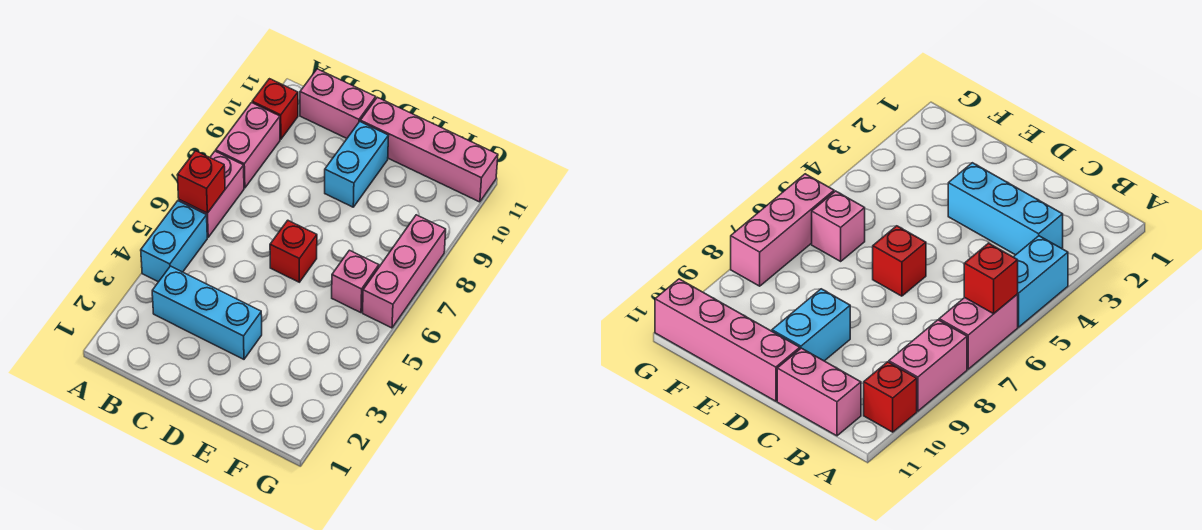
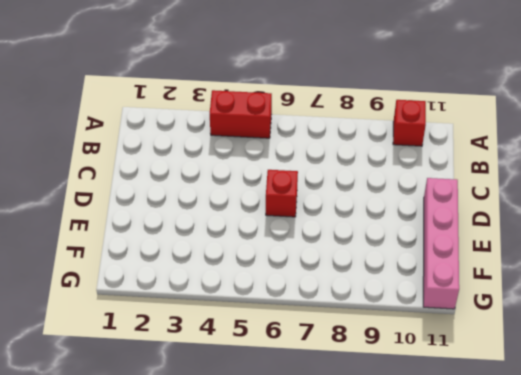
red brick A4:A5 level 1 -> cyan brick A4:A5 level 1
none -> pink brick A6:A7 level 1
none -> pink brick A8:A9 level 1
none -> cyan brick B3:D3 level 1

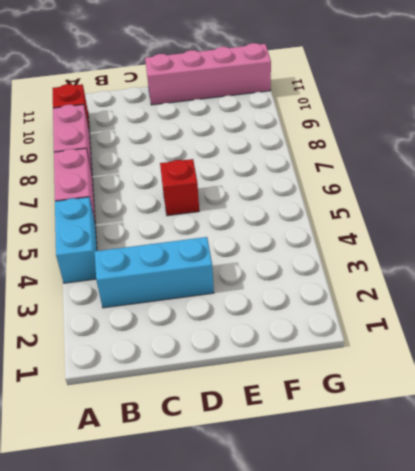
none -> pink brick B11:C11 level 1
none -> cyan brick D9:D10 level 1
none -> pink brick F6 level 1

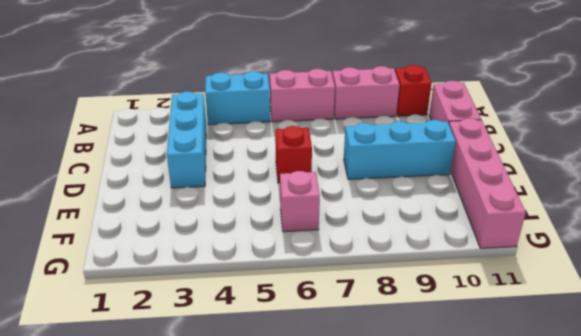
cyan brick D8:D10 level 1 -> cyan brick D9:D10 level 1
none -> pink brick G6:G8 level 1
none -> red brick A6 level 2

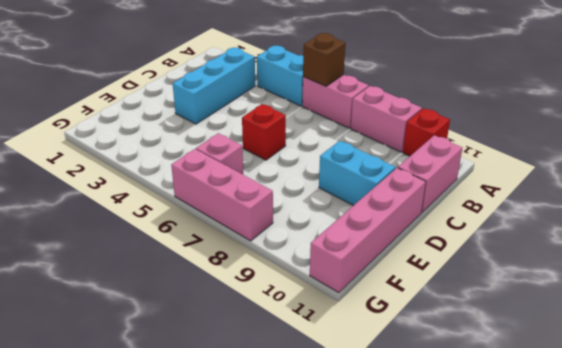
brown brick A6 level 2 -> red brick A6 level 2

